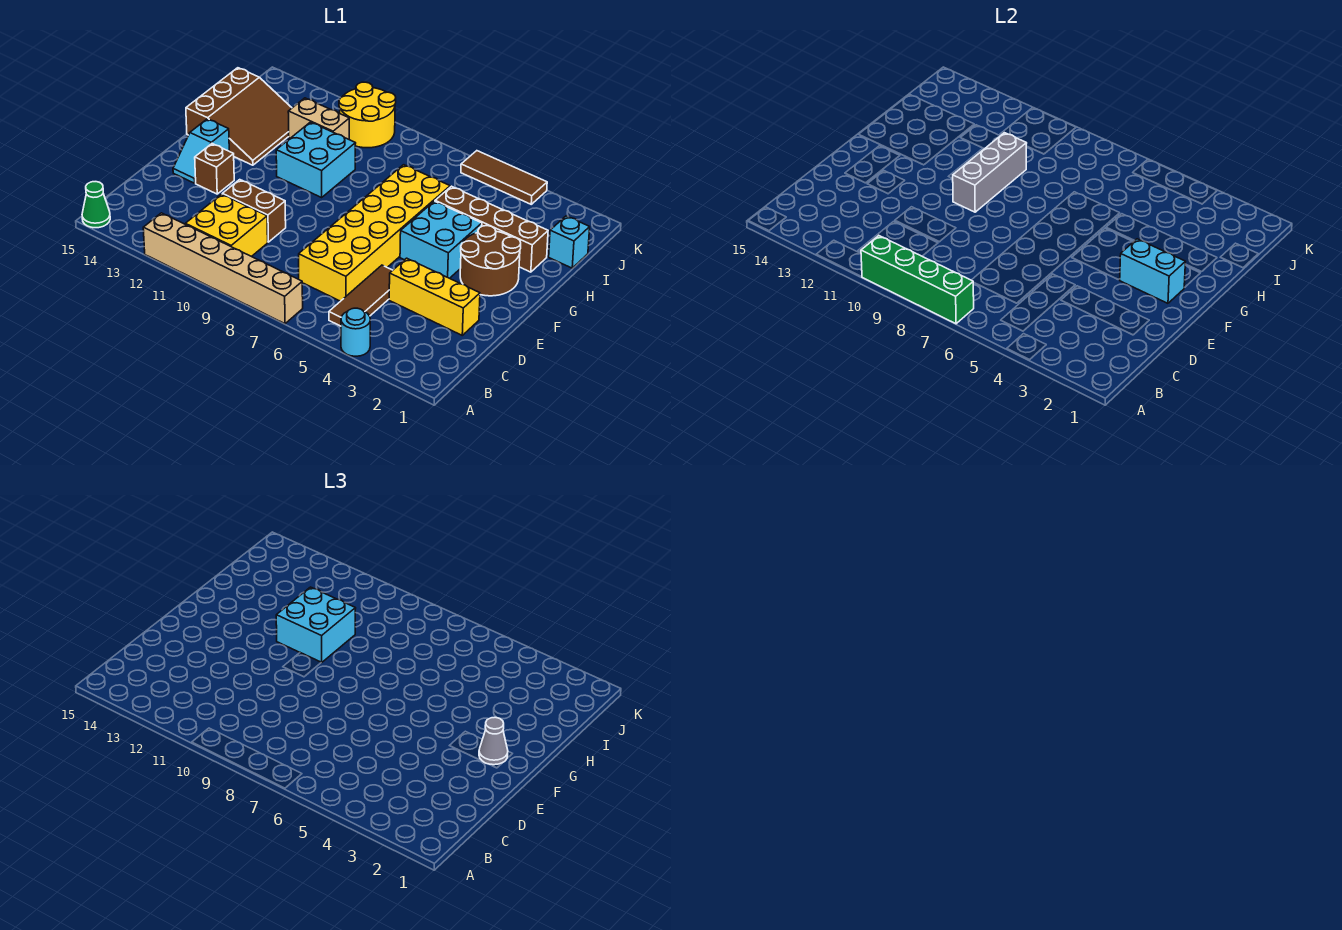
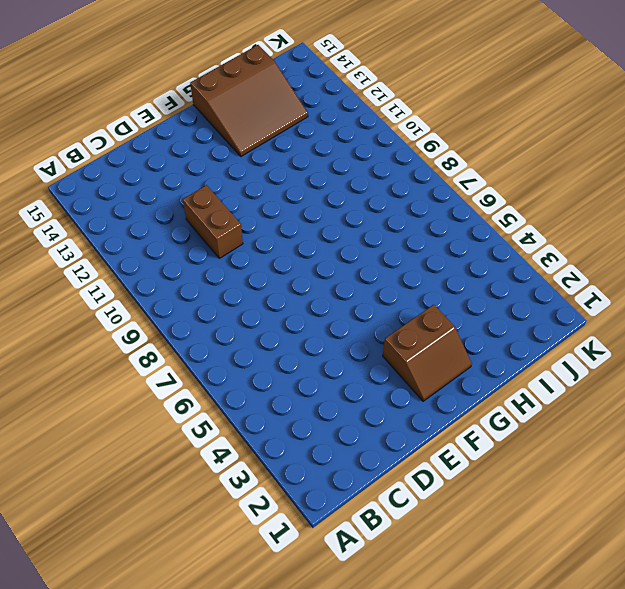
brown slope F2:G3 level 1 top 3 -> brown round brick F2:G3 level 1
none -> cyan round brick A4 level 1
none -> tan brick A7:A12 level 1
none -> green cone A15 level 1

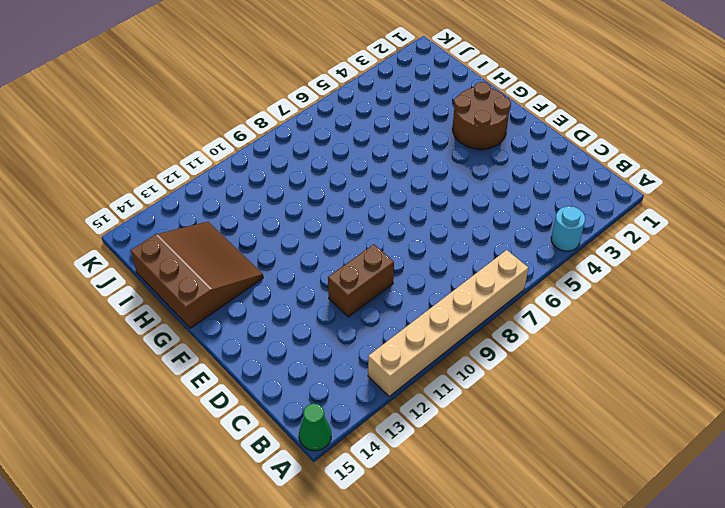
none -> brown tile B5:D5 level 1
none -> yellow brick B10:C11 level 1
none -> yellow brick C6:H7 level 1

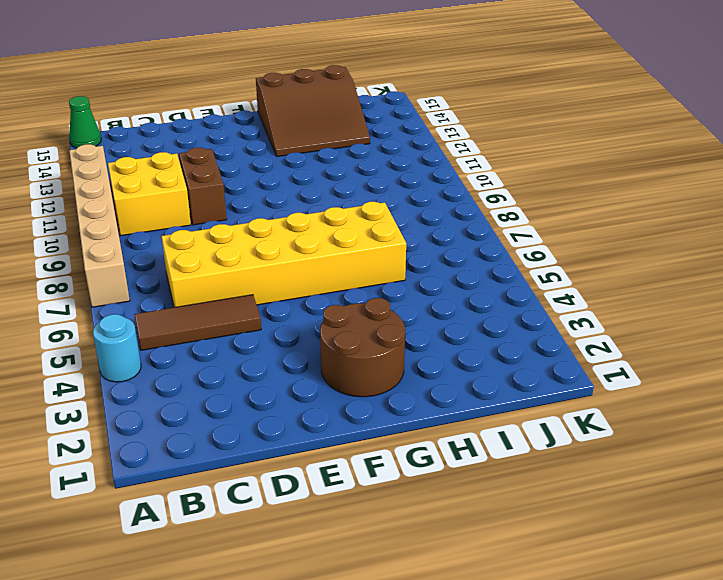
none -> yellow brick D2:D4 level 1
none -> brown brick E13 level 1
none -> cyan slope E14:F14 level 1 top F

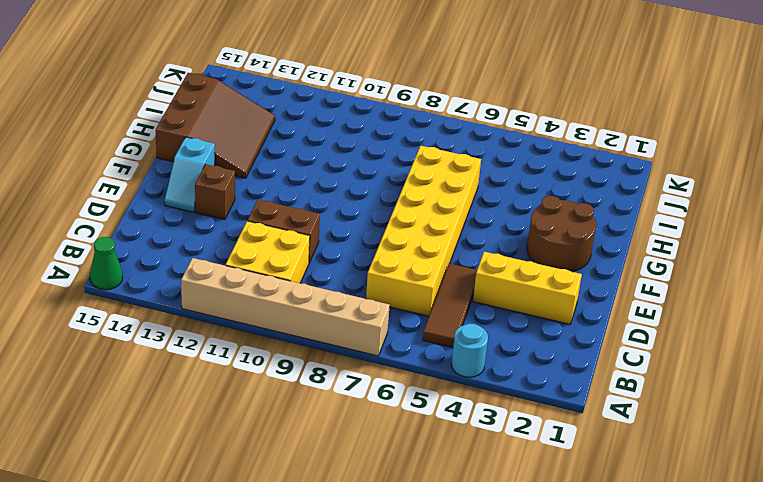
none -> cyan brick F4:G5 level 1
none -> cyan brick G10:H11 level 1
none -> brown brick H2:H5 level 1

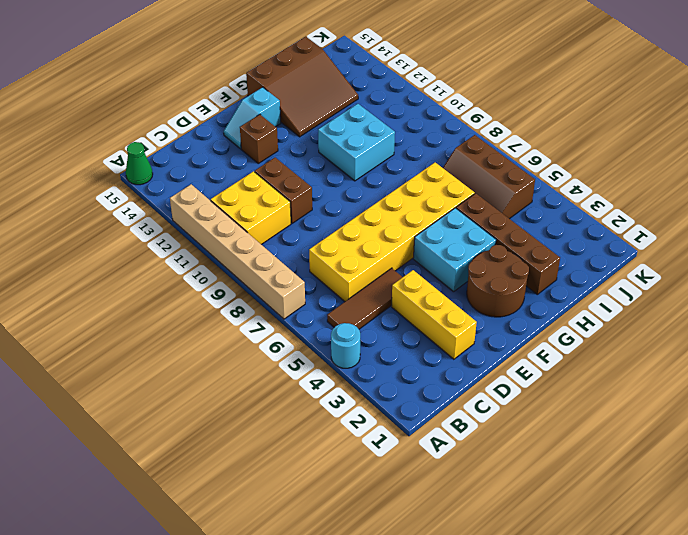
brown slope I5:J7 level 1 top J -> none
none -> cyan brick I1 level 1
none -> tan brick I11:I12 level 1
none -> yellow round brick J10:K11 level 1

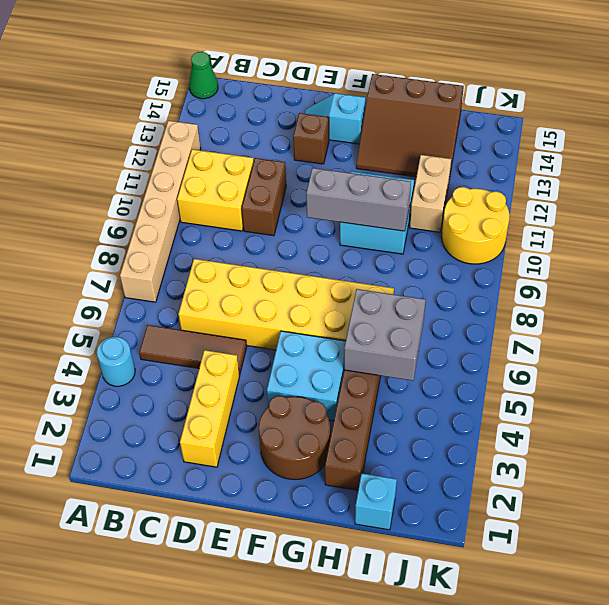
grey brick H5:I6 level 2 -> none
none -> brown tile K4:K6 level 1
none -> green brick A7:A10 level 2
none -> cyan brick F2:F3 level 2

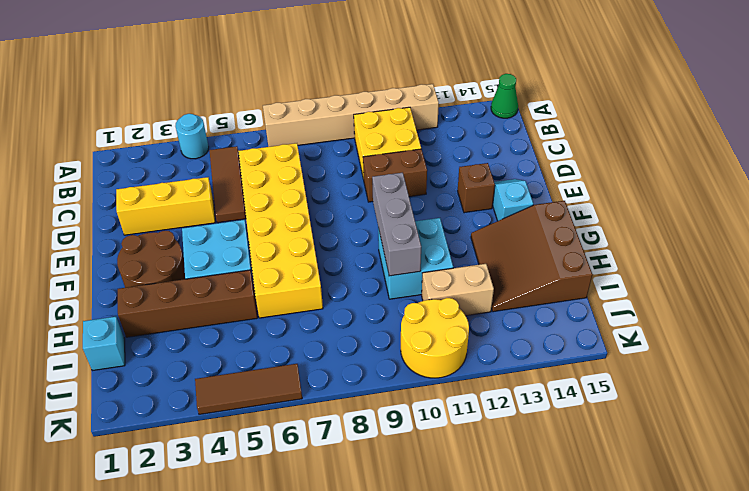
none -> green brick A7:A10 level 2
none -> cyan brick F2:F3 level 2
none -> grey cone F2 level 3

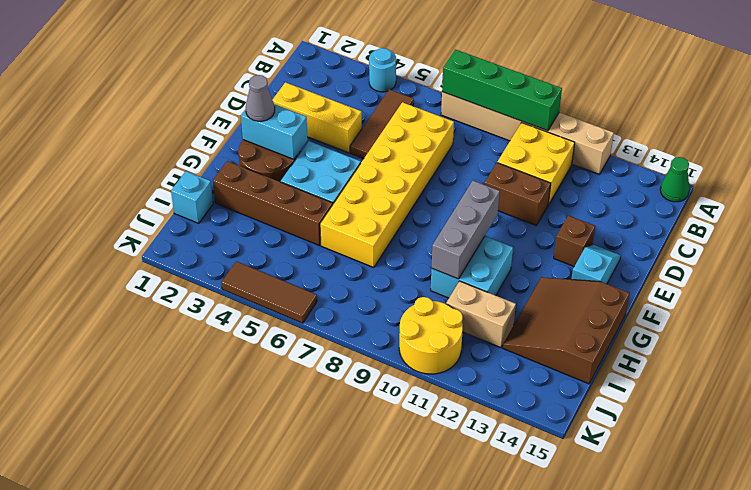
none -> cyan brick G10:H11 level 3

